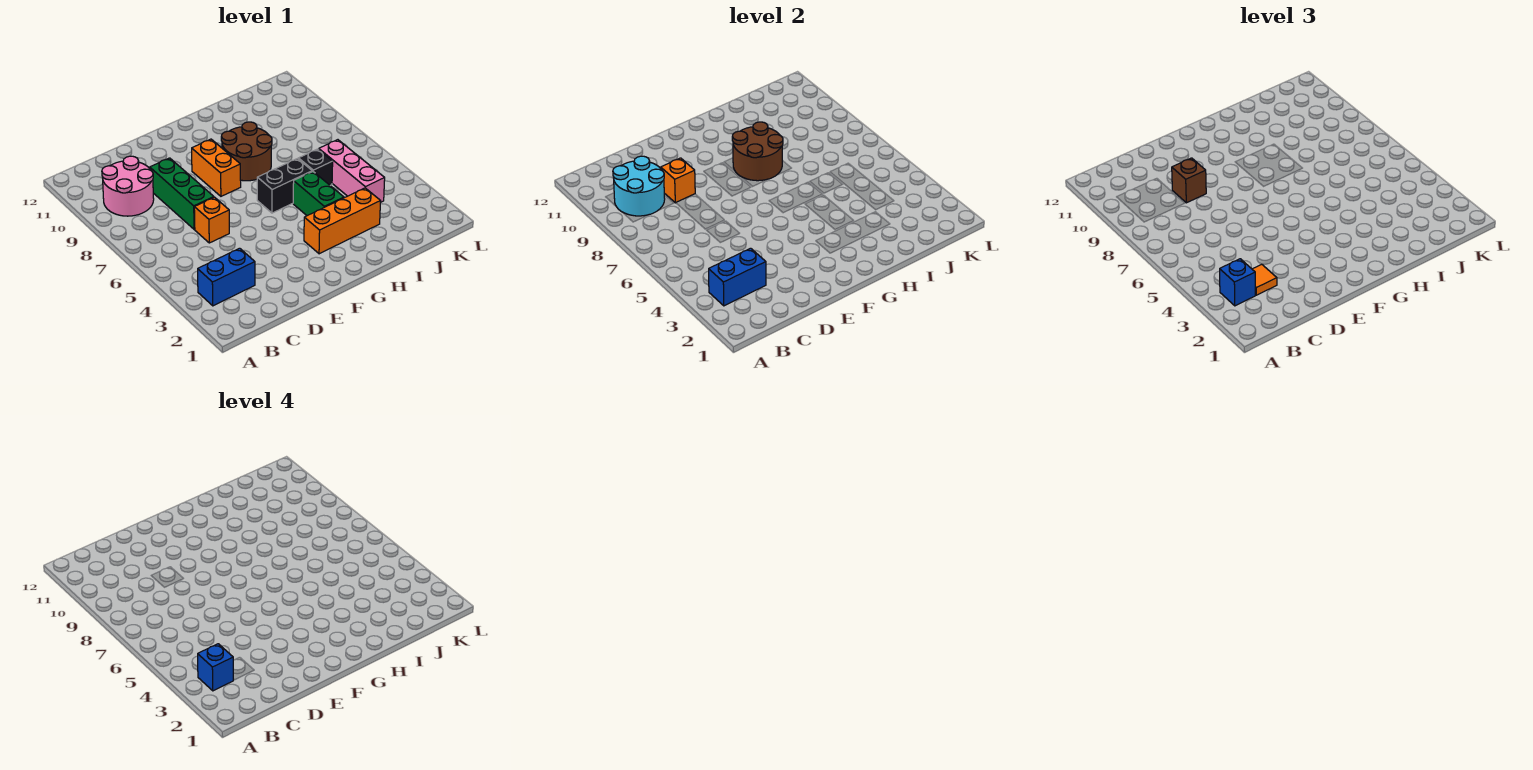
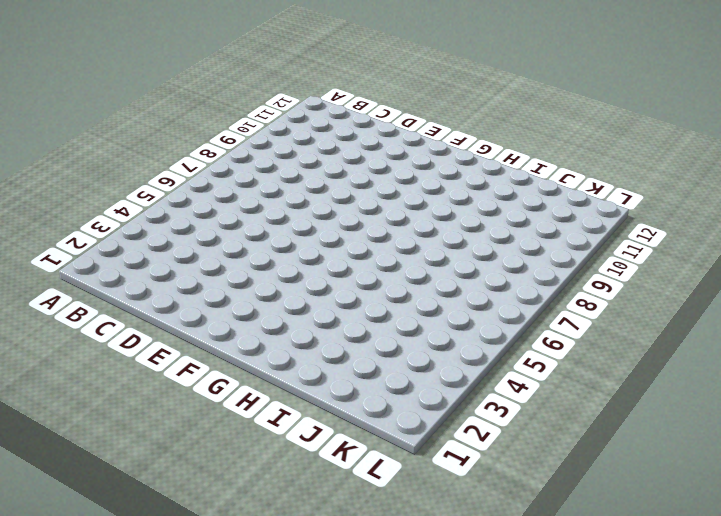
none -> blue brick B3:C3 level 1
none -> pink round brick B9:C10 level 1
none -> orange brick D6 level 1

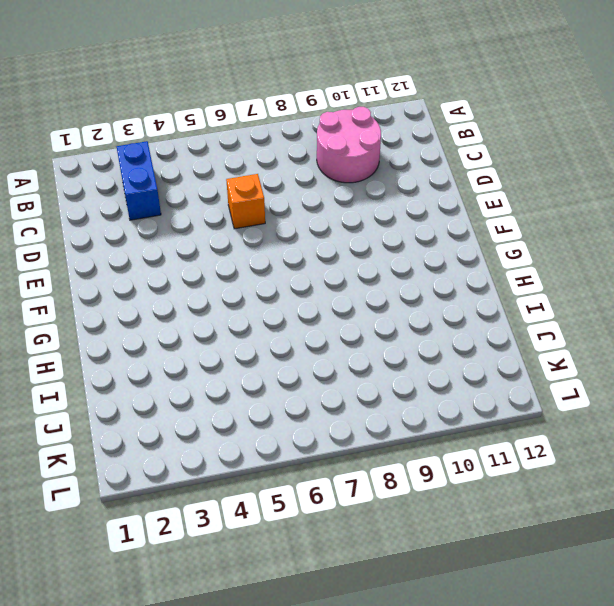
none -> green brick D7:D9 level 1
none -> orange brick F8:F9 level 1
none -> orange brick G3:I3 level 1

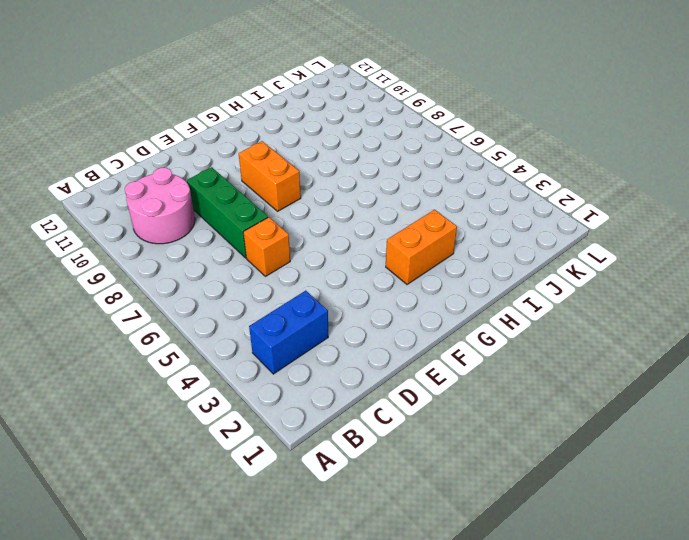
orange brick G3:H3 level 1 -> orange brick G3:I3 level 1
none -> black brick G6:H6 level 1
none -> brown round brick G8:H9 level 1
none -> green brick H4:H5 level 1

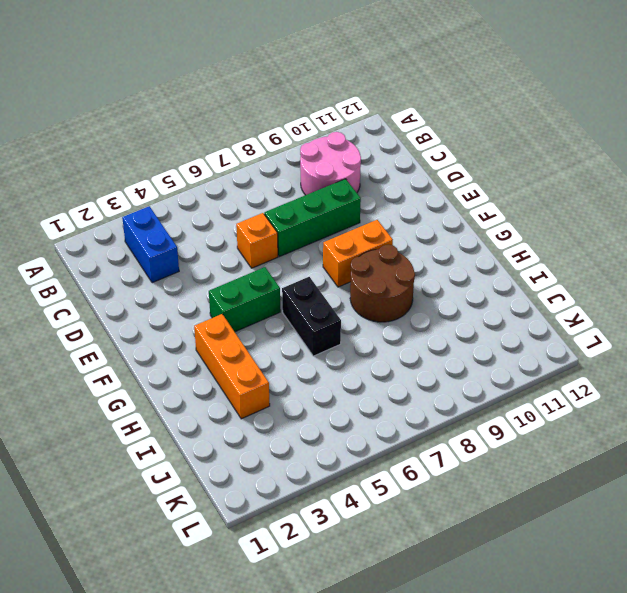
green brick F4:F5 level 1 -> green brick H4:H5 level 1
none -> black brick I6 level 1
none -> pink brick J4:J6 level 1
none -> blue brick B3:C3 level 2

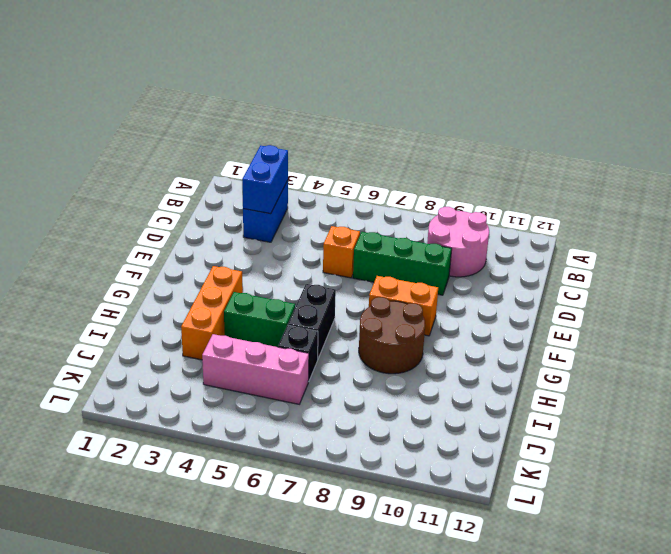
none -> cyan round brick B9:C10 level 2
none -> orange brick D9 level 2
none -> brown round brick G8:H9 level 2

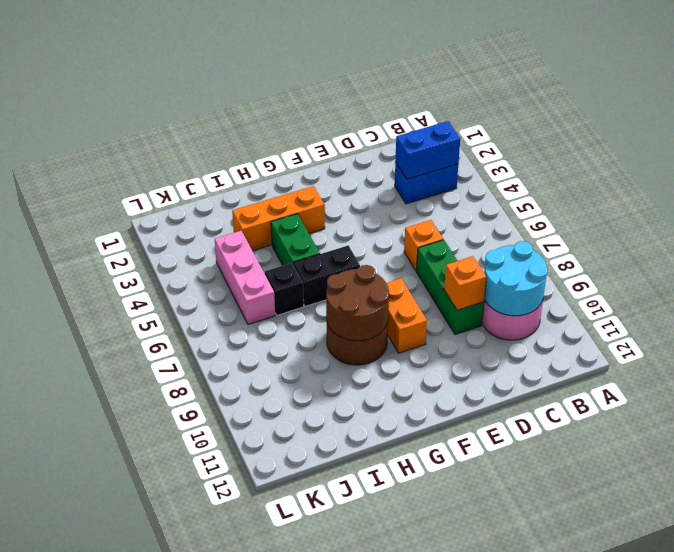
none -> blue brick B3 level 3
none -> orange tile C3 level 3
none -> brown brick D9 level 3

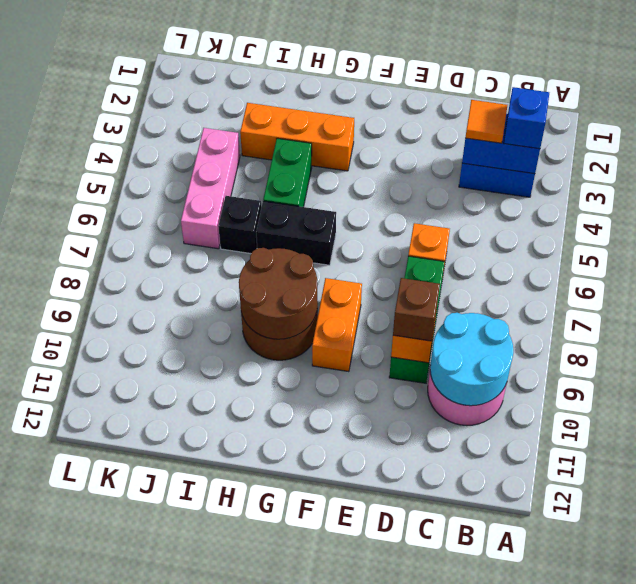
none -> blue brick B3 level 4

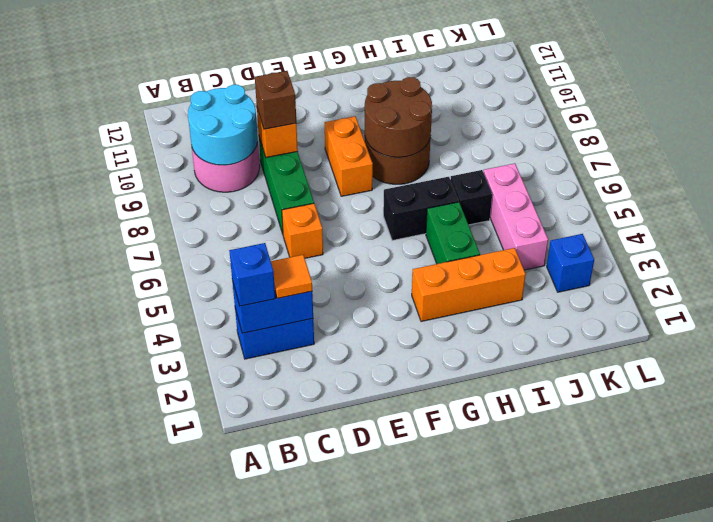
blue brick K3 level 1 -> blue brick B3 level 4

